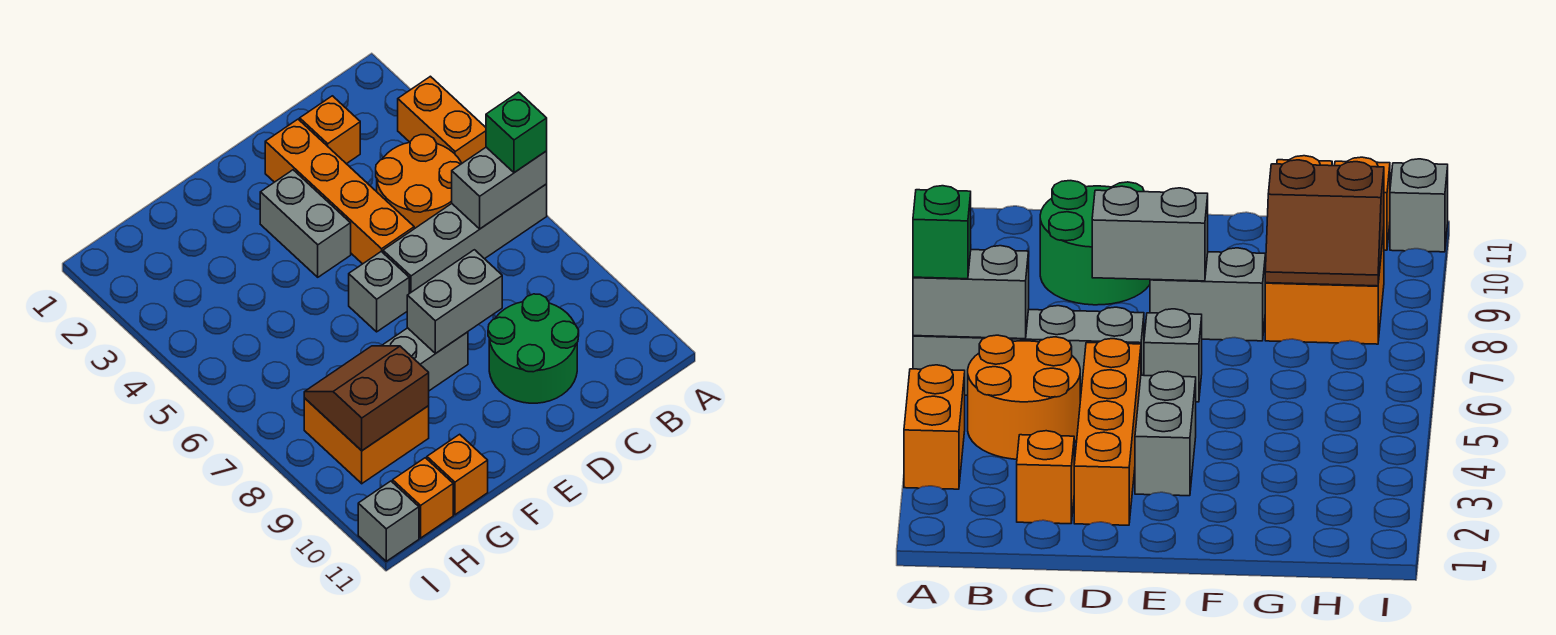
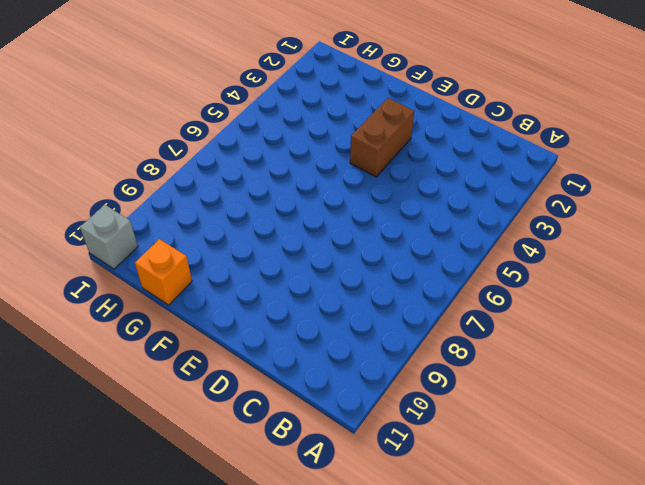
brown brick E3:E4 level 1 -> grey brick E3:E4 level 1
none -> orange brick A3:A4 level 1
none -> grey brick A6:D6 level 1
none -> orange round brick B4:C5 level 1

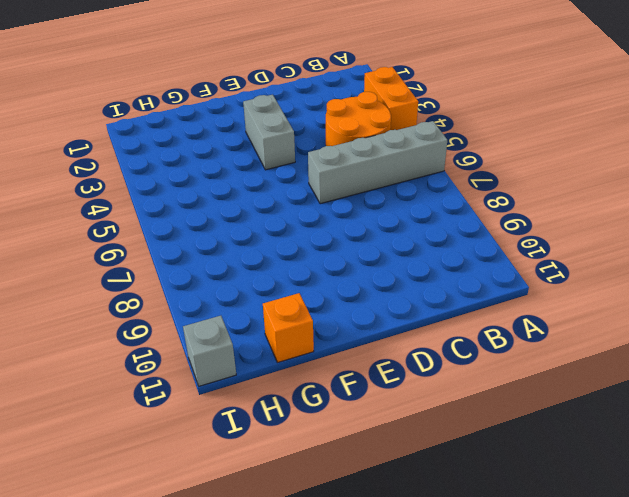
none -> orange brick C2 level 1
none -> green round brick C9:D10 level 1
none -> orange brick D2:D5 level 1

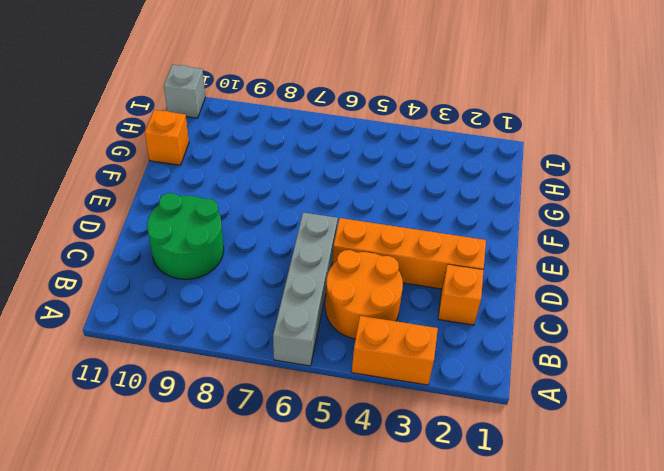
none -> grey brick E3:E4 level 1
none -> grey brick E6 level 1
none -> grey brick E8:F8 level 1

